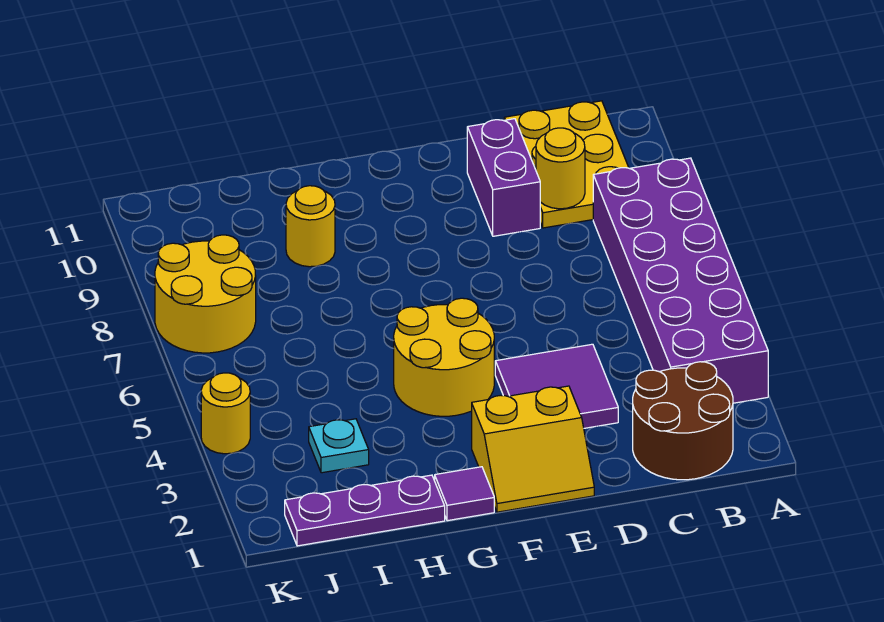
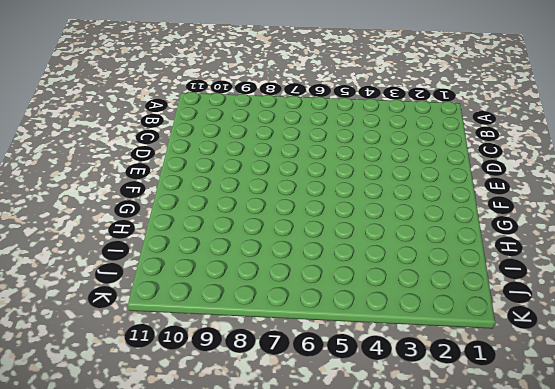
none -> purple brick A3:B8 level 1
none -> brown round brick B1:C2 level 1
none -> yellow plate B9:C11 level 1

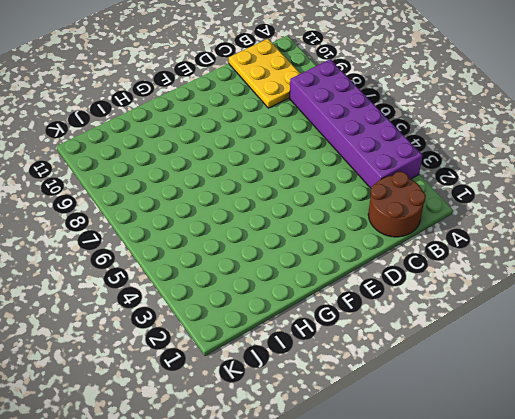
none -> purple tile D3:E4 level 1
none -> purple brick D9:D10 level 1
none -> yellow slope E1:F2 level 1 top 2

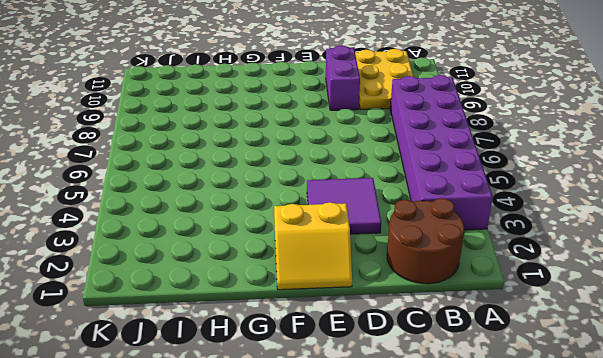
none -> yellow round brick F4:G5 level 1
none -> purple tile G1 level 1
none -> purple plate H1:J1 level 1

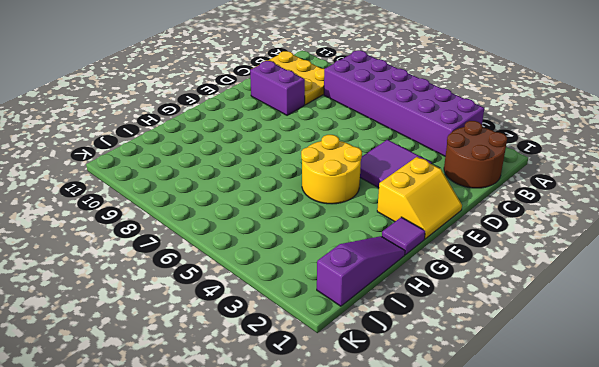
purple slope H1:J1 level 1 top J -> purple plate H1:J1 level 1
none -> yellow round brick H9 level 1
none -> cyan plate I3 level 1
none -> yellow round brick J7:K8 level 1

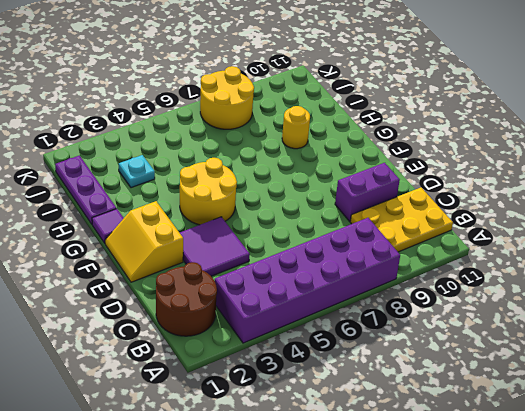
none -> yellow round brick K4 level 1
none -> yellow round brick C9 level 2

